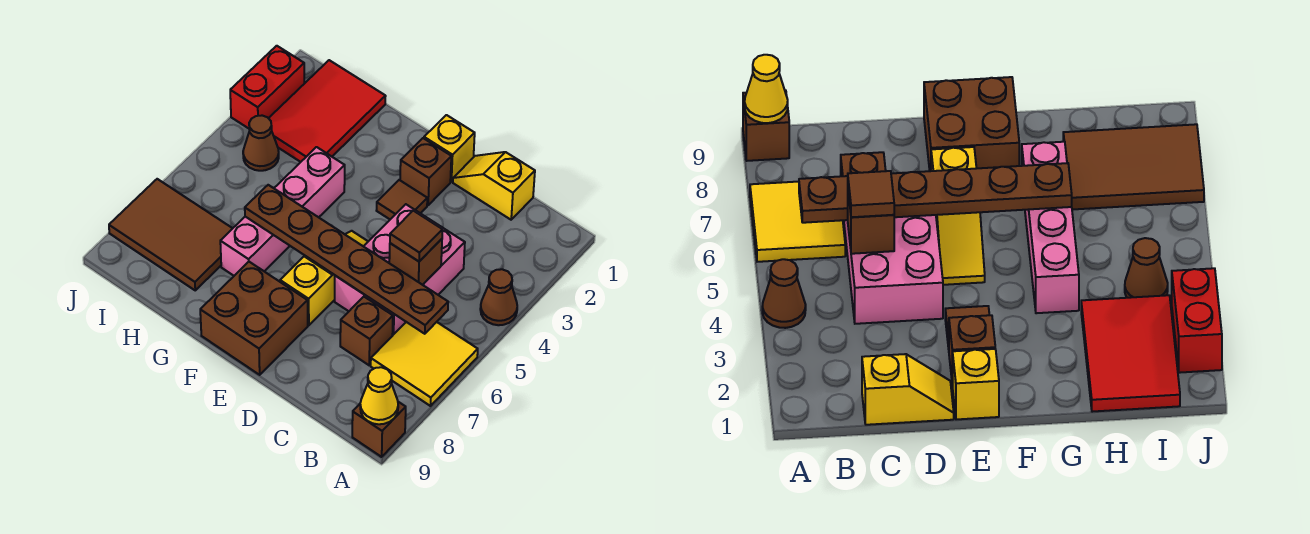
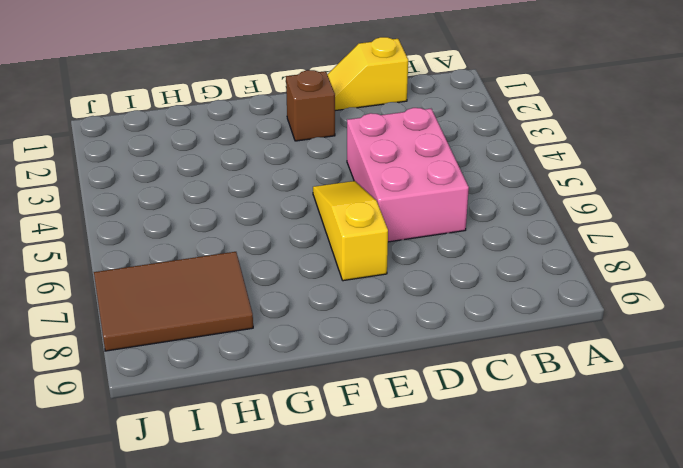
none -> brown cone A4 level 1
none -> yellow tile A6:B7 level 1
none -> brown brick A9 level 1

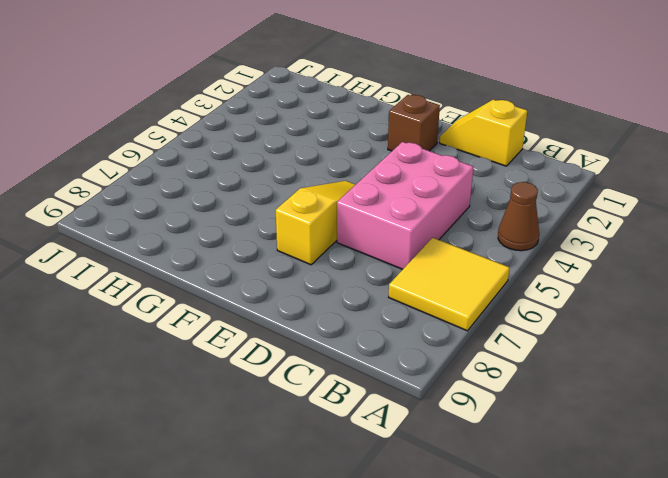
none -> brown brick A9 level 1
none -> brown brick C7 level 1
none -> yellow brick E1 level 1

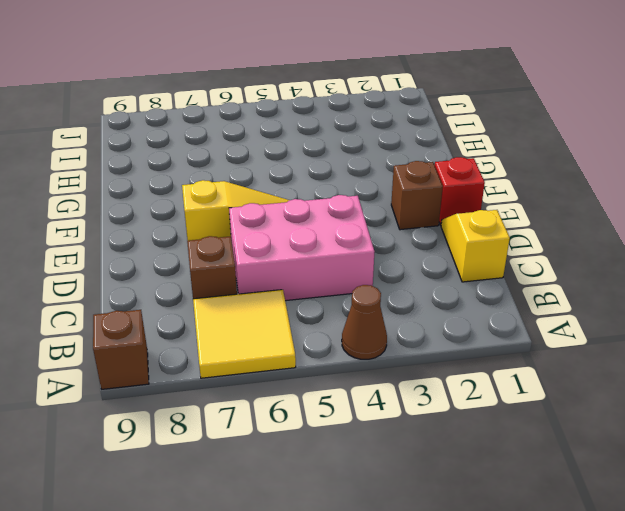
red brick E1 level 1 -> yellow brick E1 level 1
none -> brown tile E3 level 1
none -> brown brick E8:F9 level 1
none -> pink brick G4:G7 level 1

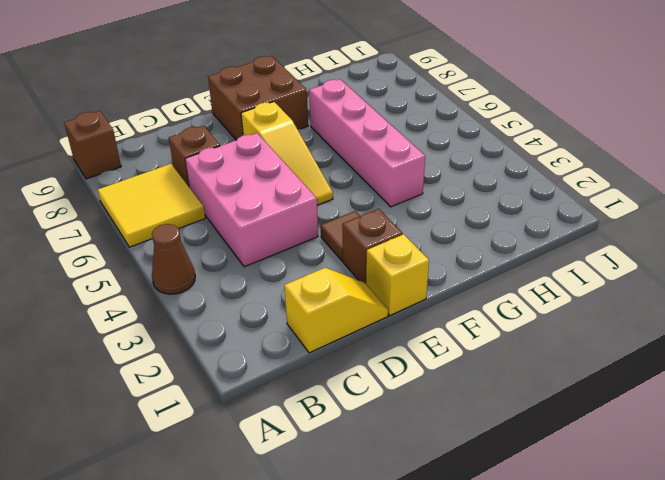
none -> red tile H1:I3 level 1
none -> brown tile H7:J8 level 1
none -> brown cone I4 level 1

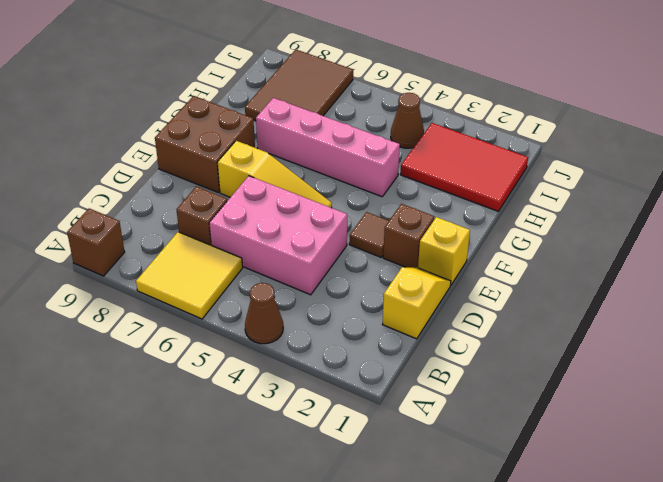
none -> red brick J2:J3 level 1
none -> yellow cone A9 level 2
none -> brown plate B6:G6 level 2

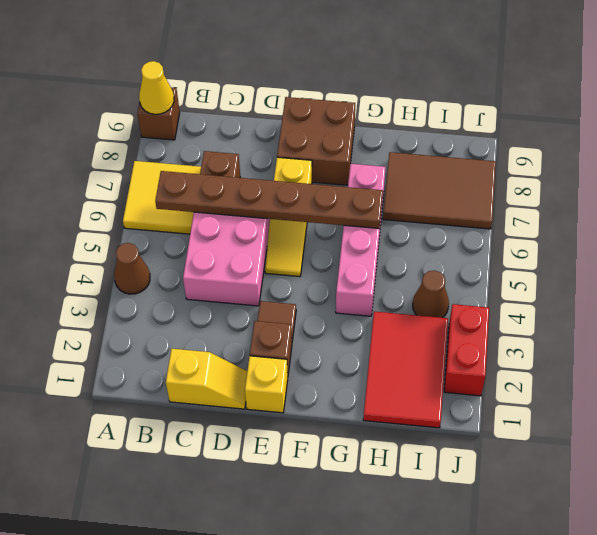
none -> brown brick C5 level 2
none -> brown tile C5 level 3

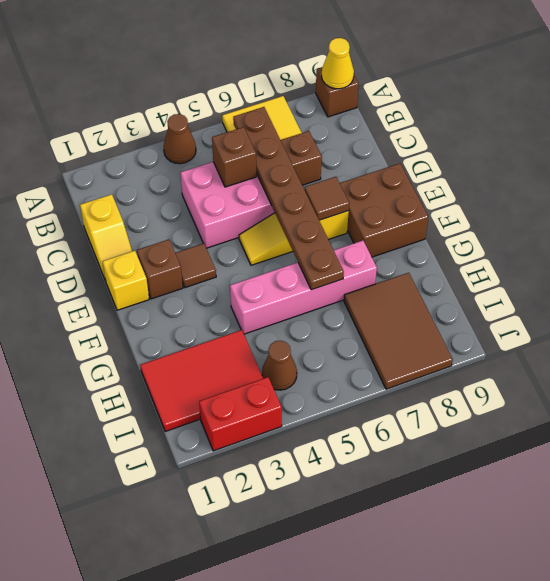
brown tile E7 level 2 -> brown tile C5 level 3

